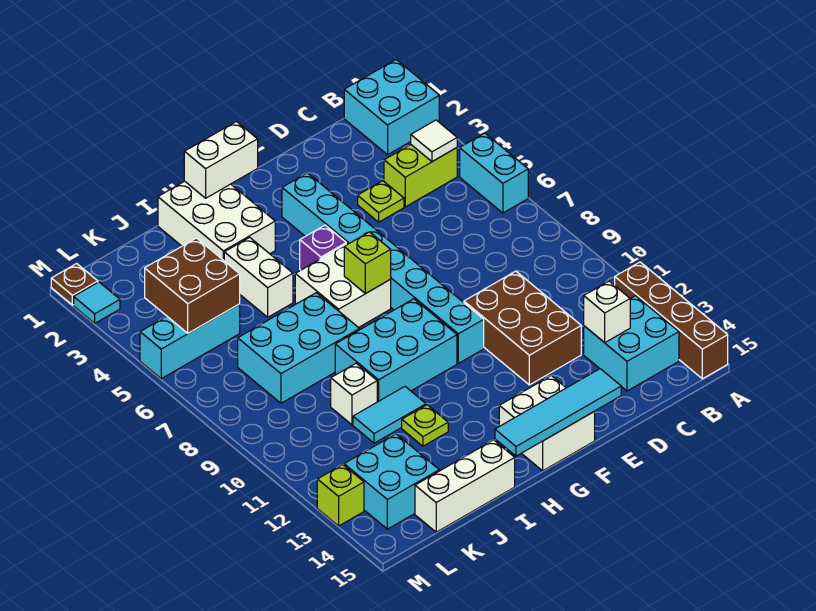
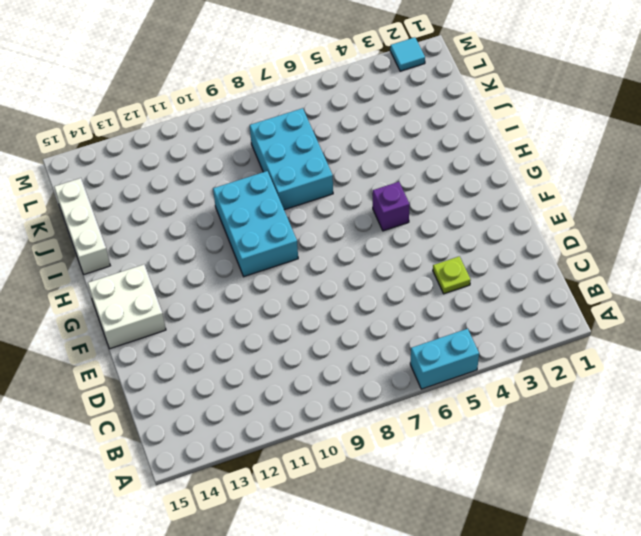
none -> cyan brick A1:B2 level 1
none -> brown brick A12:A15 level 1
none -> lime brick B4:C4 level 1
none -> cyan brick B13:C14 level 1

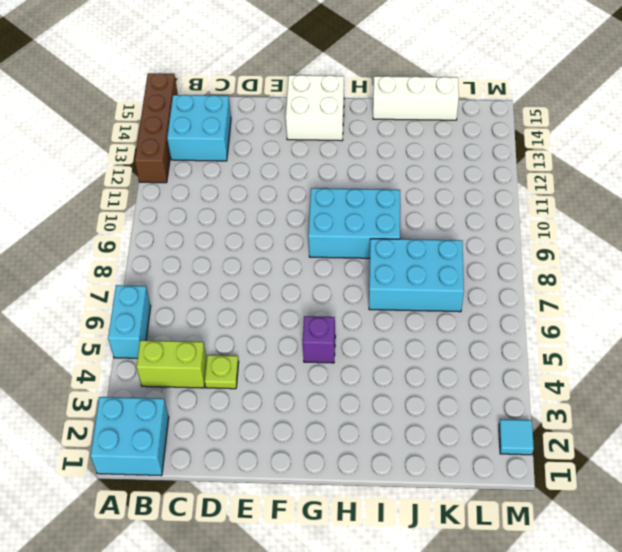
none -> brown brick D10:E12 level 1
none -> cyan brick F3:F10 level 1
none -> white brick G6:H7 level 1
none -> white brick H1:I3 level 1

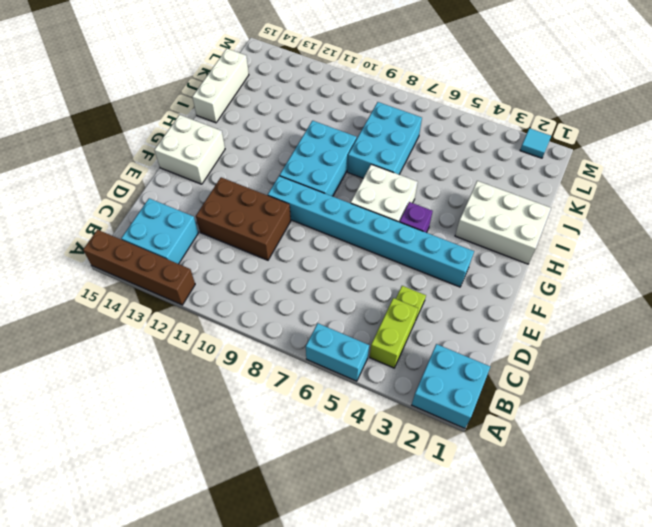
none -> white brick I4:I5 level 1
none -> cyan tile I11:J11 level 1
none -> lime plate I12 level 1
none -> white brick J10 level 1

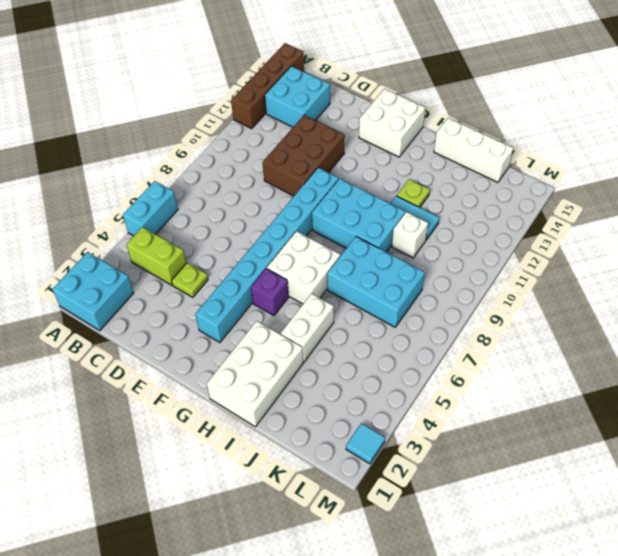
none -> cyan brick K5:M5 level 1
none -> cyan brick K13:L14 level 1
none -> brown plate M1 level 1
none -> lime brick M13 level 1

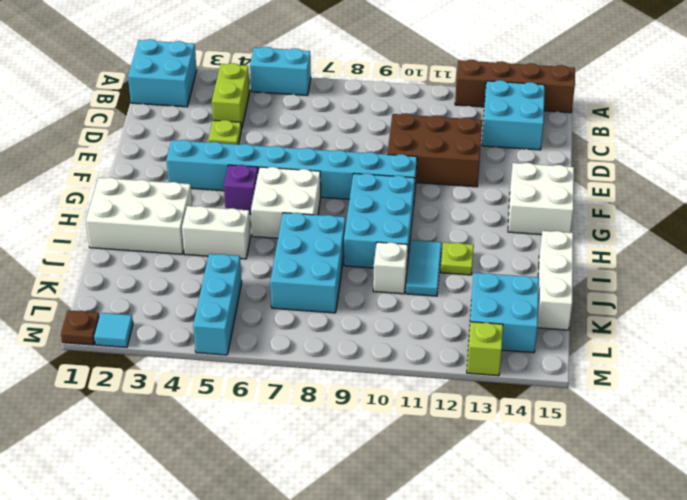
none -> white tile B4 level 2
none -> white brick C13 level 2
none -> cyan tile E15:H15 level 2
none -> white brick G1:H1 level 2

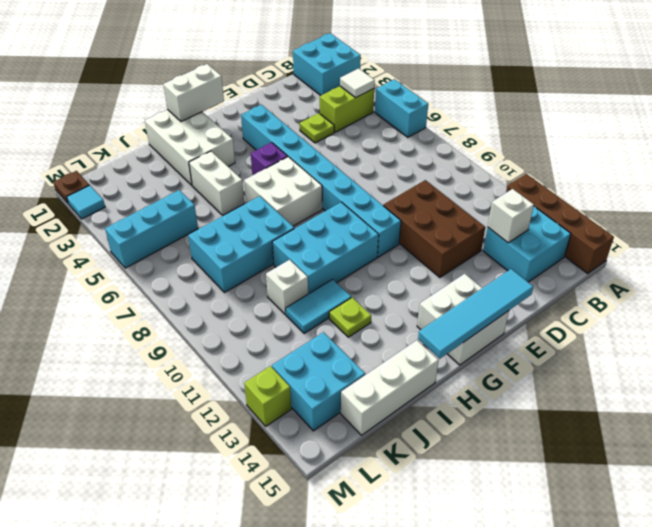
none -> lime brick G7 level 2
none -> brown brick K4:L5 level 2

